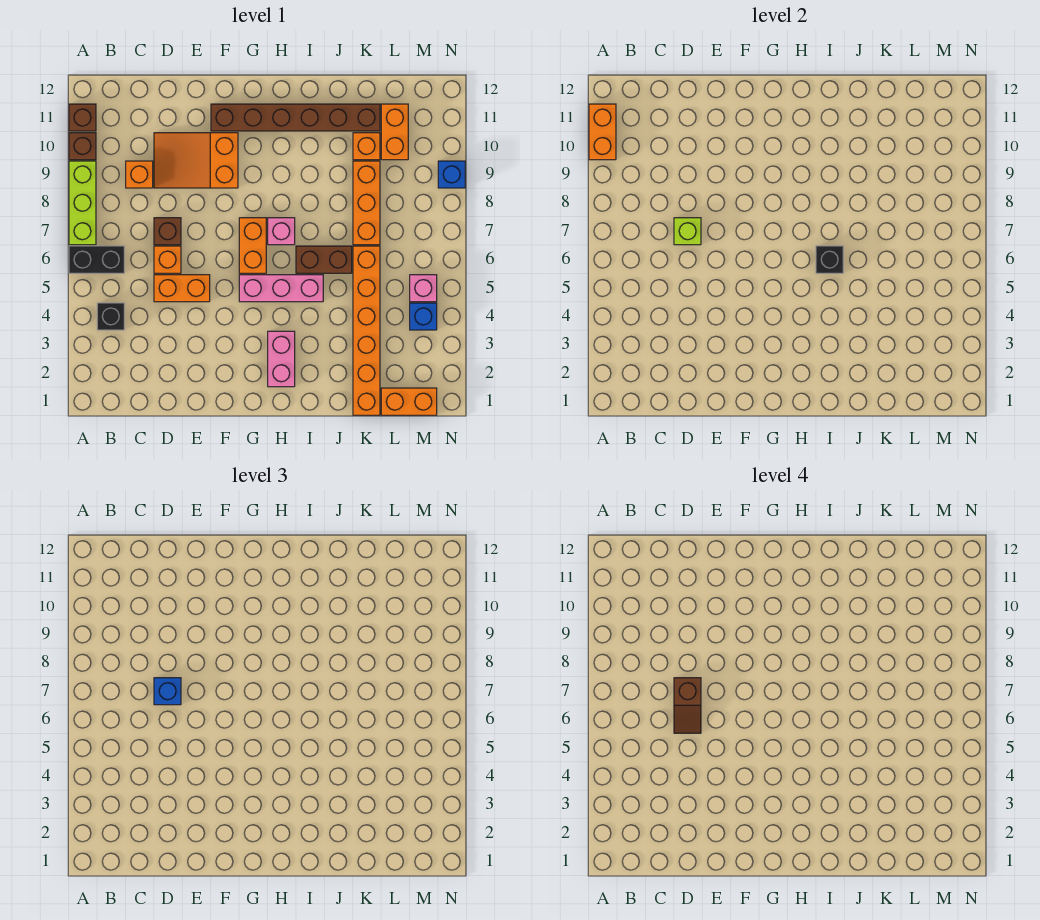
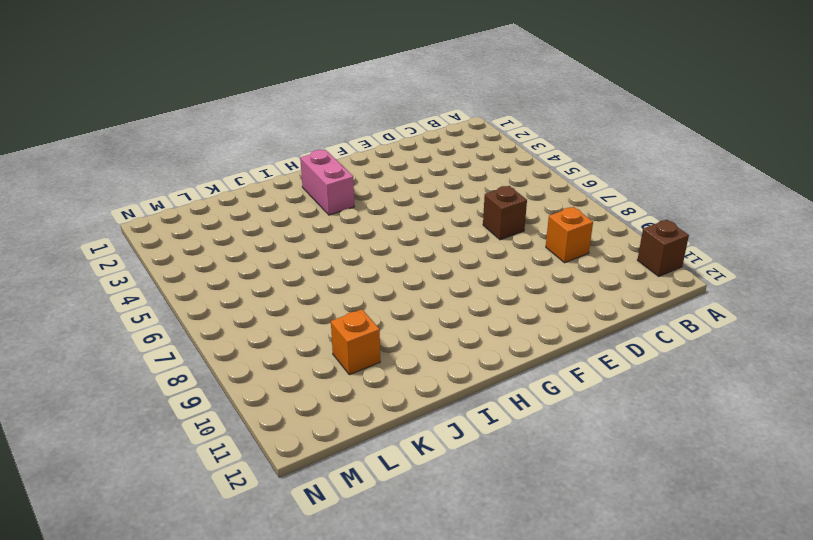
none -> black brick A6:B6 level 1
none -> lime brick A7:A9 level 1
none -> brown brick A10 level 1

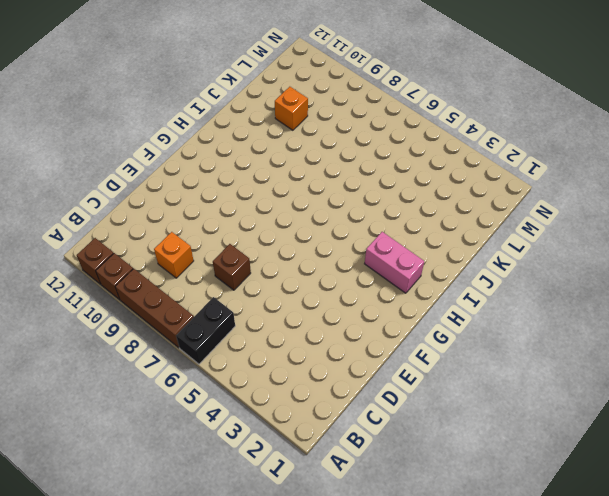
brown brick A7:A9 level 1 -> lime brick A7:A9 level 1
none -> black brick B4 level 1
none -> orange brick D5:E5 level 1
none -> orange brick D6 level 1

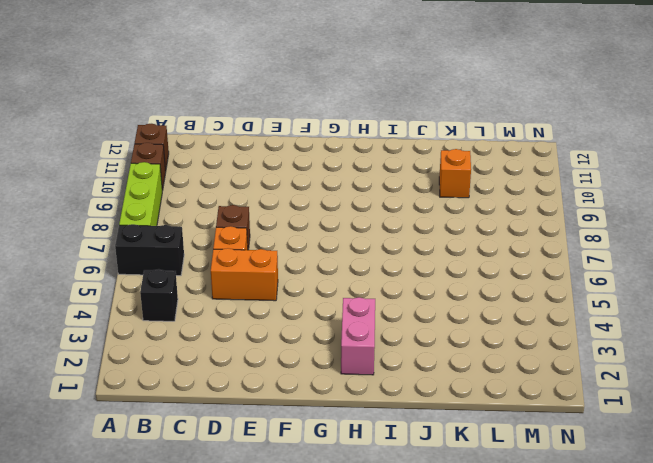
none -> orange brick C9 level 1
none -> orange slope D9:F10 level 1 top F
none -> brown brick F11:K11 level 1

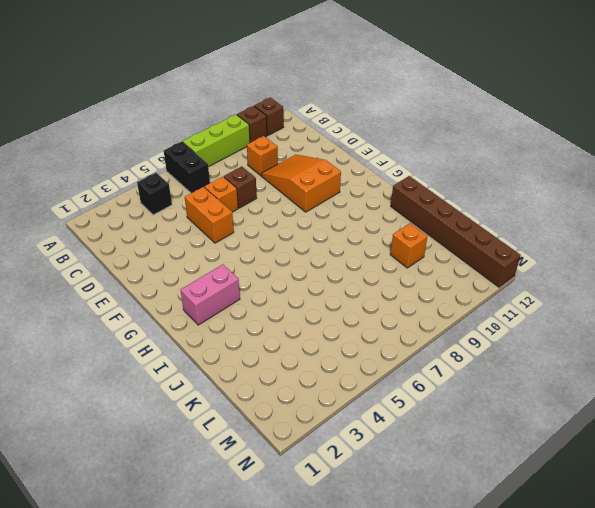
brown brick I12:N12 level 1 -> brown brick F11:K11 level 1
none -> pink brick G5:I5 level 1
none -> orange brick G6:G7 level 1
none -> pink brick H7 level 1

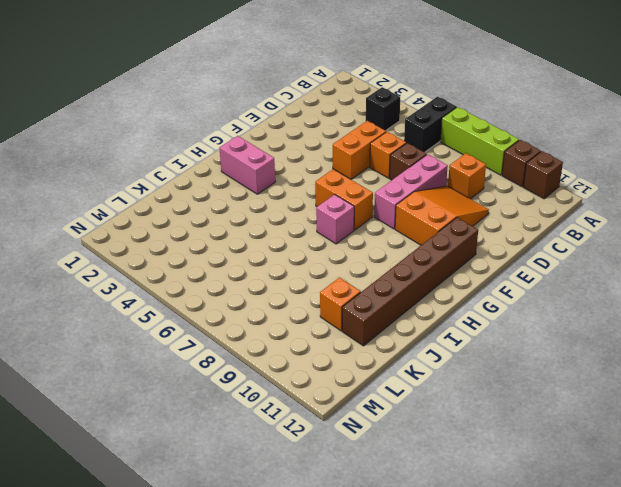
pink brick D8:F8 level 1 -> pink brick G5:I5 level 1
none -> brown brick I6:J6 level 1
none -> orange brick K1:K6 level 1
none -> orange brick K7:K9 level 1

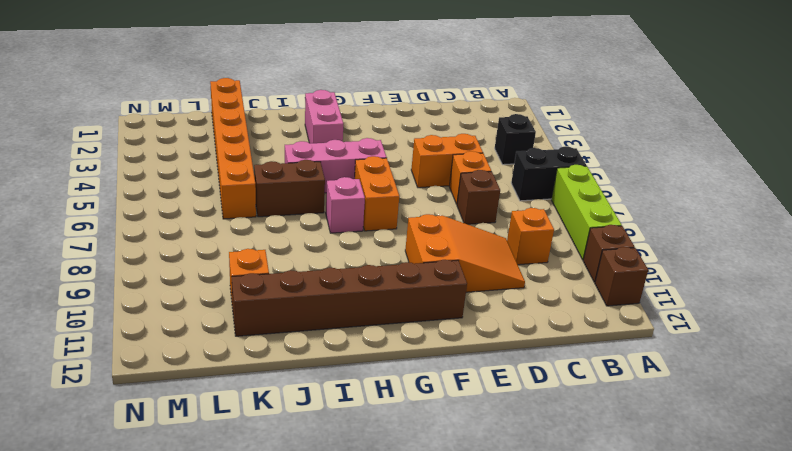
none -> orange brick K7:K9 level 1
none -> orange brick L1:M1 level 1
none -> orange brick L10:L11 level 1

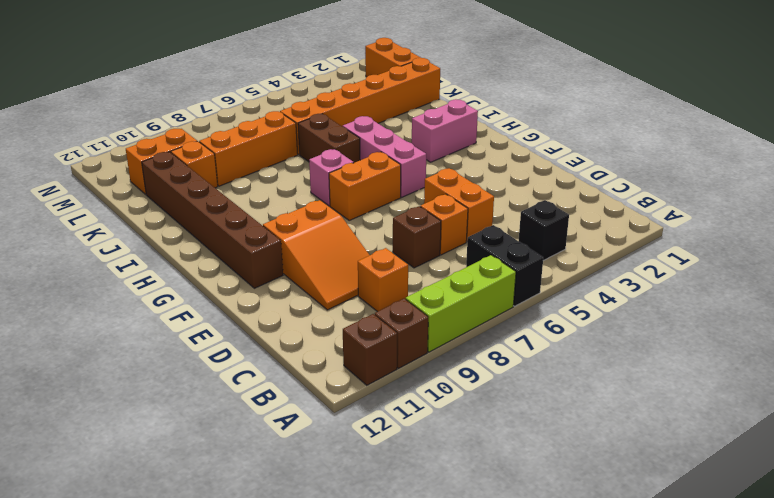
none -> blue brick M4 level 1
none -> pink brick M5 level 1
none -> blue brick N9 level 1

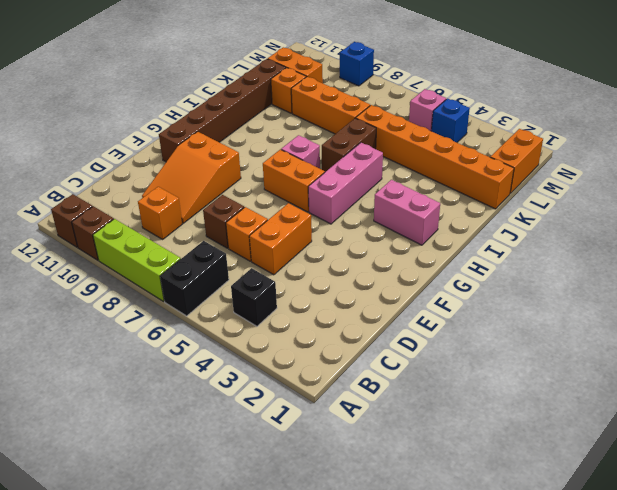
none -> orange brick A10:A11 level 2
none -> lime brick D7 level 2
none -> black brick I6 level 2

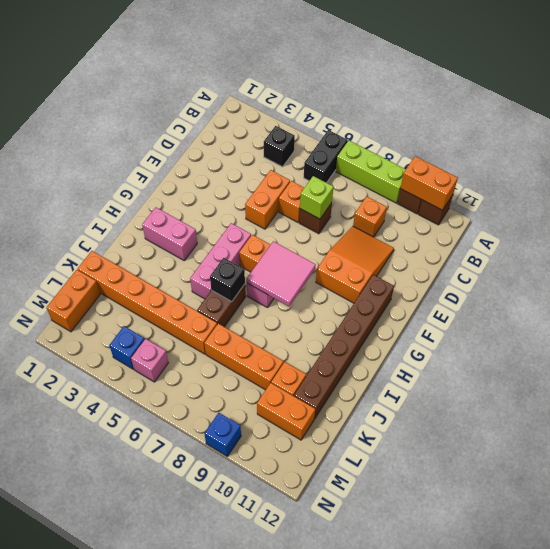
pink tile G7:H8 level 2 -> none
none -> blue brick D7 level 3
none -> brown slope D6:D7 level 4 top 7

